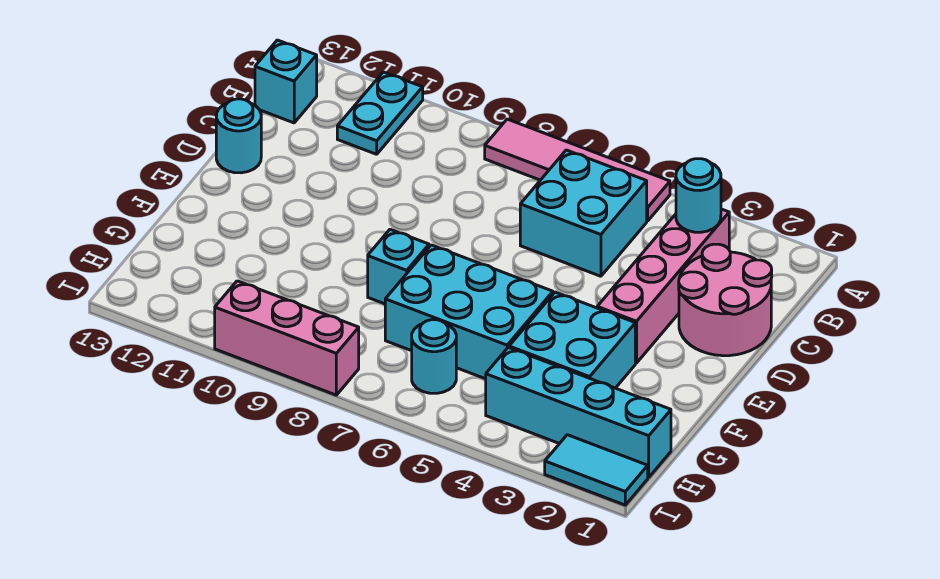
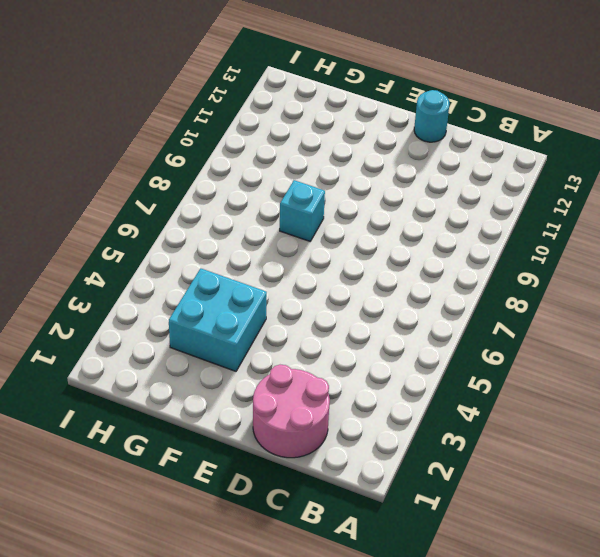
none -> pink tile A5:A8 level 1
none -> cyan plate A11:B11 level 1
none -> pink brick B3:E3 level 1

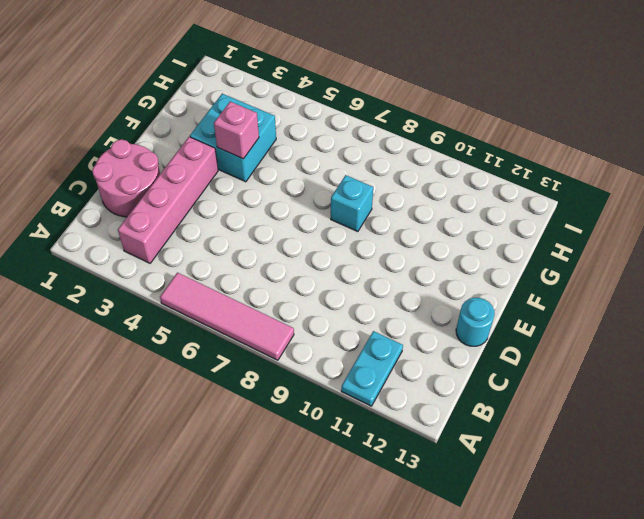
pink brick F4 level 2 -> none
none -> cyan brick B5:C6 level 1
none -> cyan brick B13 level 1
none -> cyan brick F5:G7 level 1

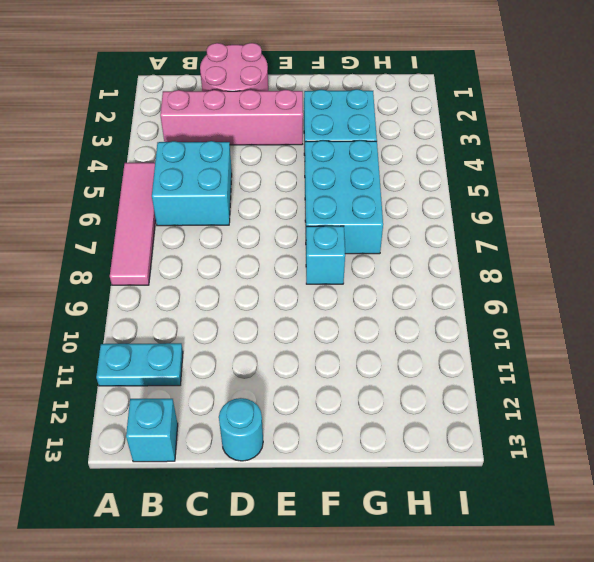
none -> cyan brick H1:H4 level 1
none -> cyan round brick H6 level 1
none -> cyan tile I1:I2 level 1

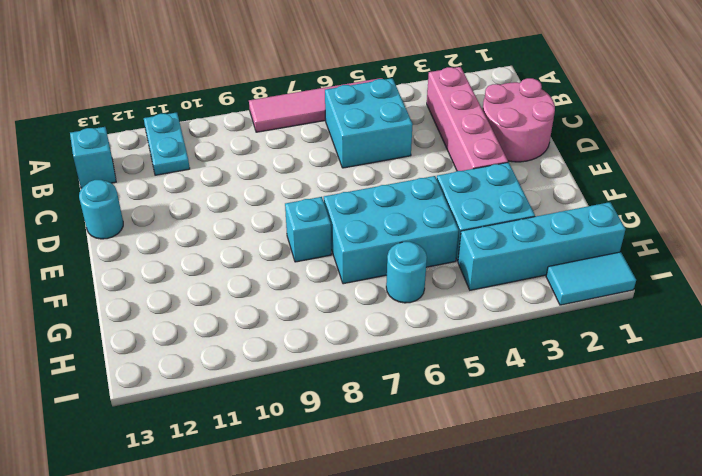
none -> pink brick I8:I10 level 1
none -> cyan round brick B3 level 2

